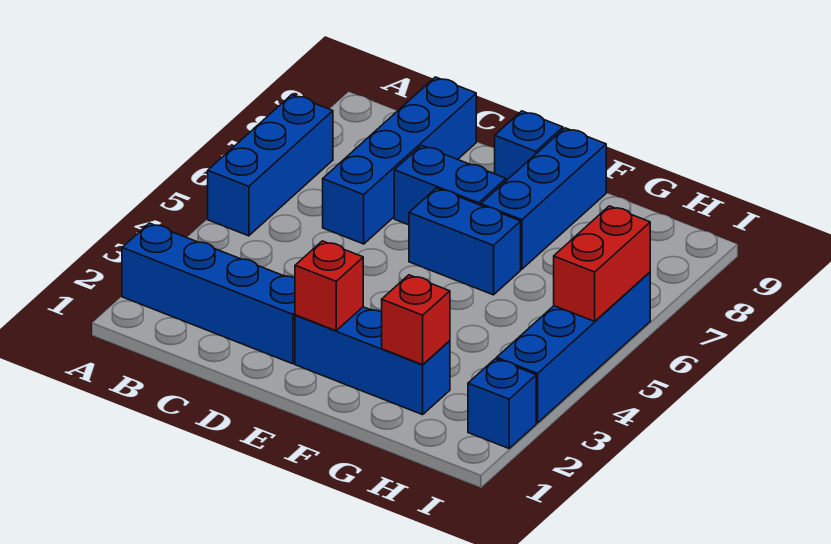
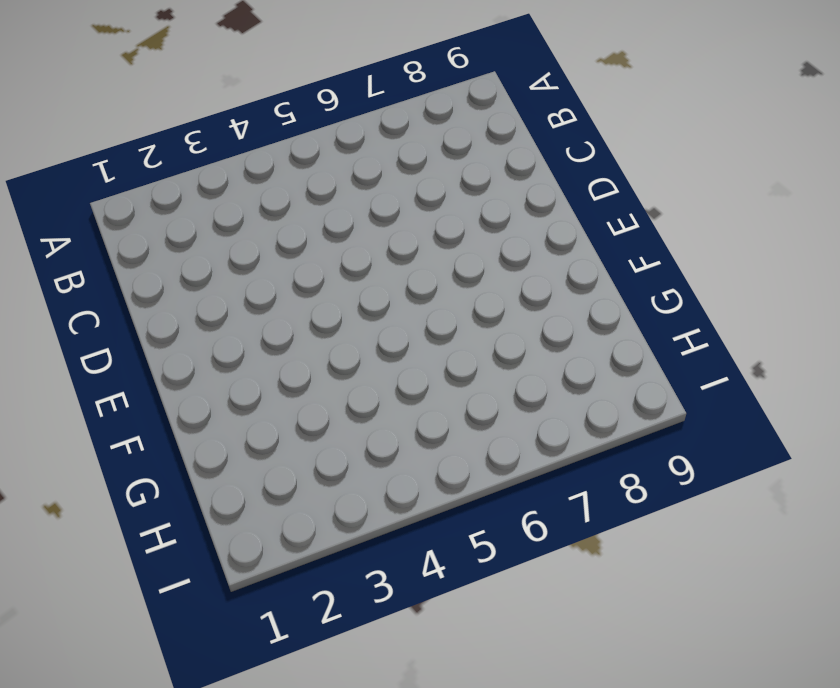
none -> blue brick A2:D2 level 1
none -> blue brick A5:A7 level 1
none -> blue brick C6:C9 level 1

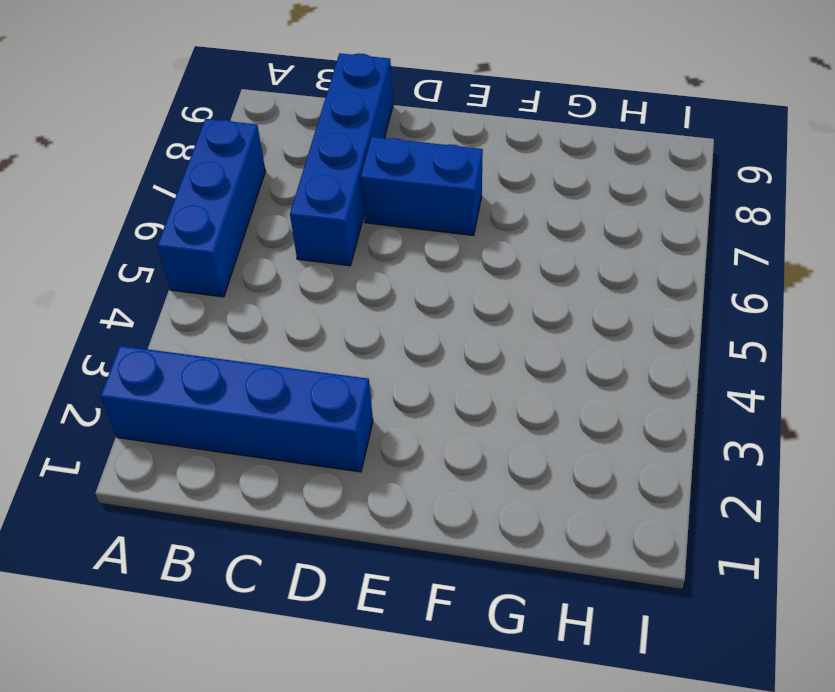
none -> blue brick E2:G2 level 1
none -> blue brick E6:F6 level 1
none -> blue brick E9 level 1

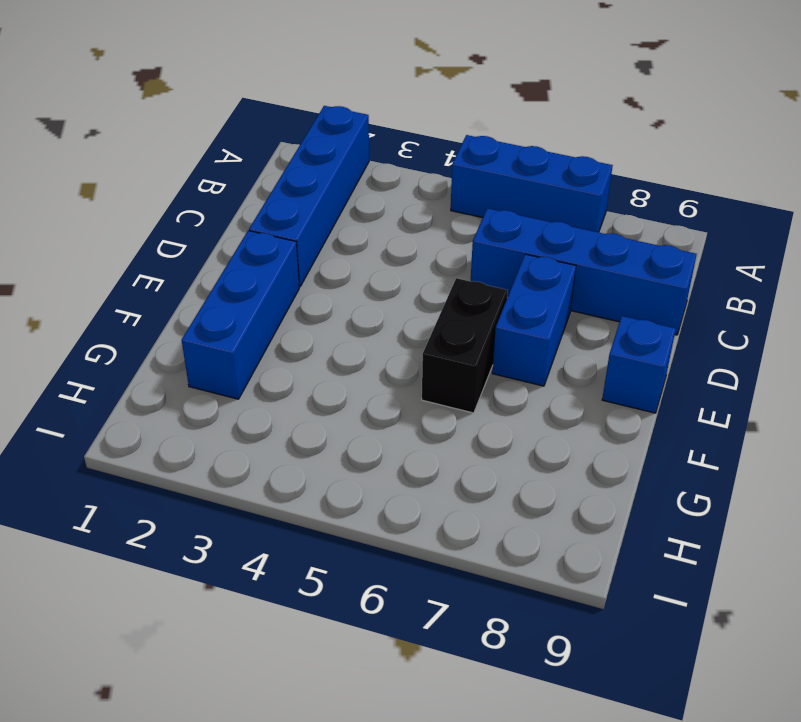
black brick E6:F6 level 1 -> blue brick E6:F6 level 1
none -> blue brick F7:F9 level 1
none -> blue brick I2 level 1
none -> blue brick I3:I6 level 1

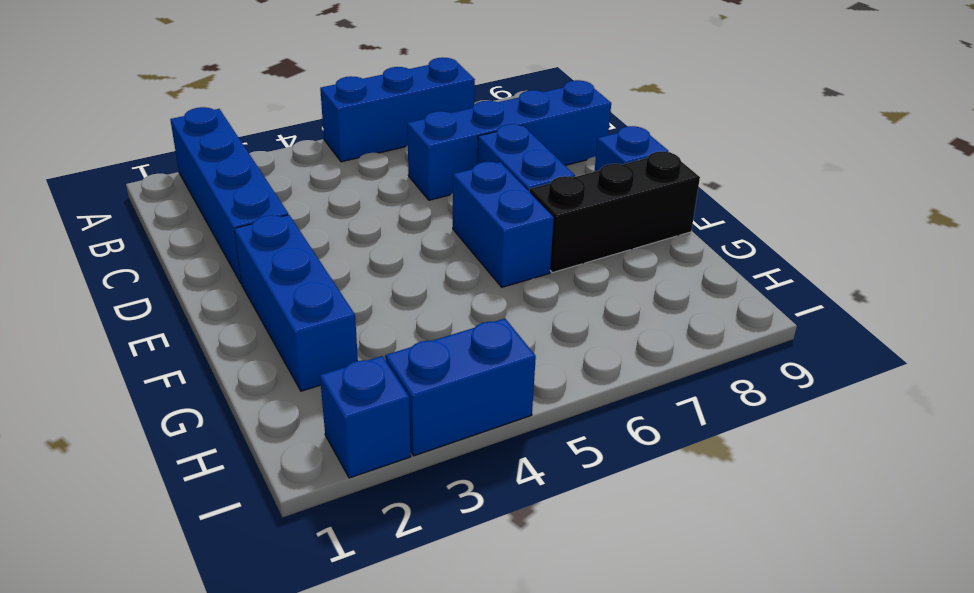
black brick F7:F9 level 1 -> blue brick F7:F9 level 1
blue brick I3:I4 level 1 -> blue brick I3:I6 level 1
none -> red brick E2 level 2
none -> red brick G2 level 2
none -> red brick I5:I6 level 2

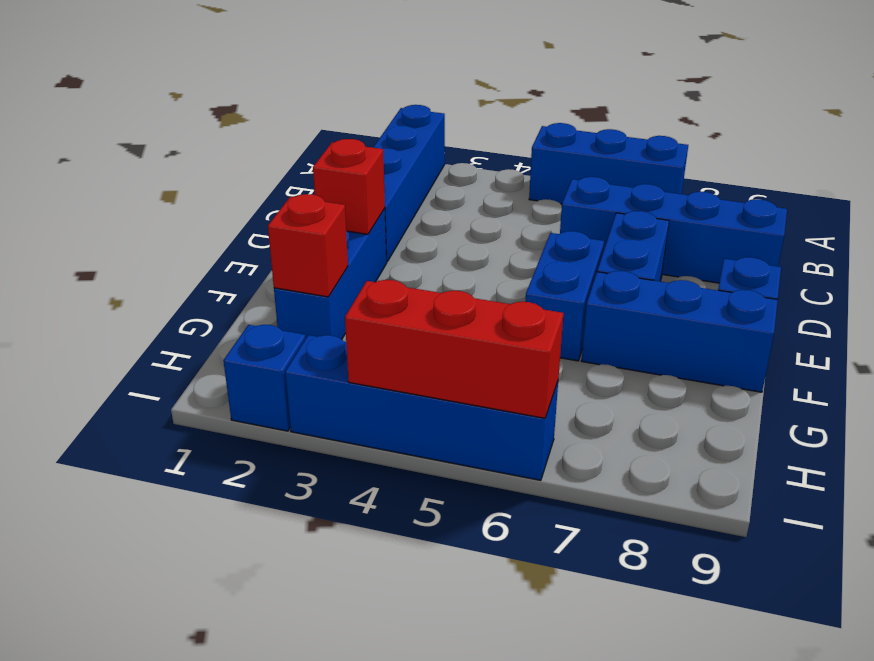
red brick I4:I6 level 2 -> red brick I5:I6 level 2

